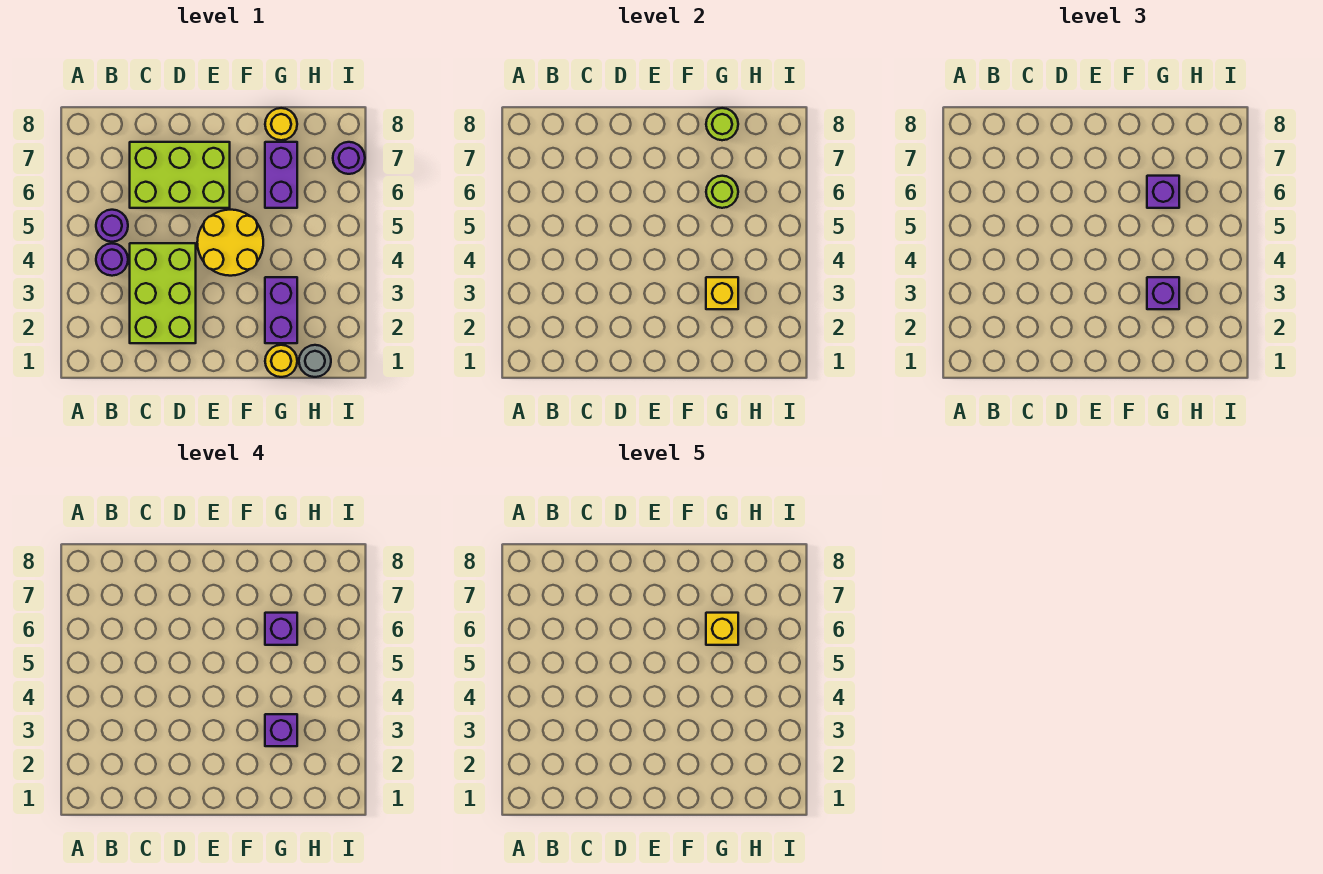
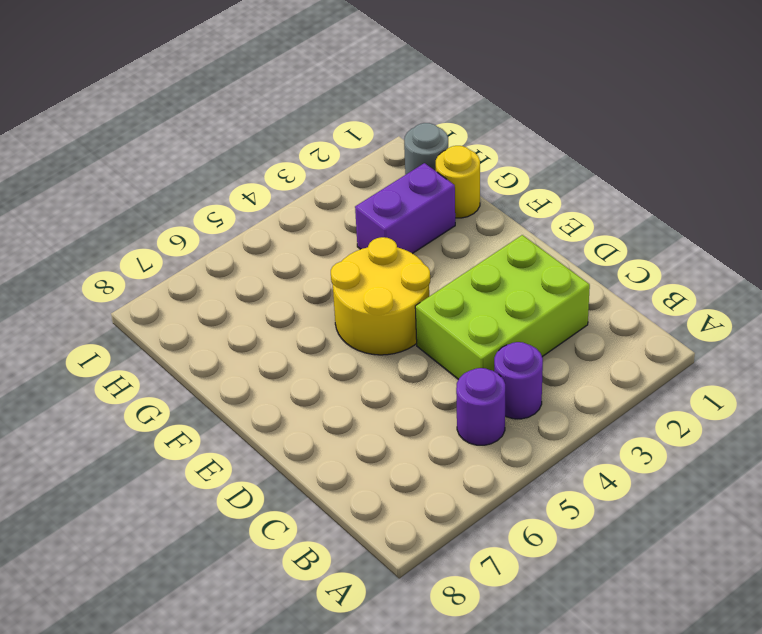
none -> lime brick C6:E7 level 1
none -> purple brick G6:G7 level 1
none -> yellow round brick G8 level 1

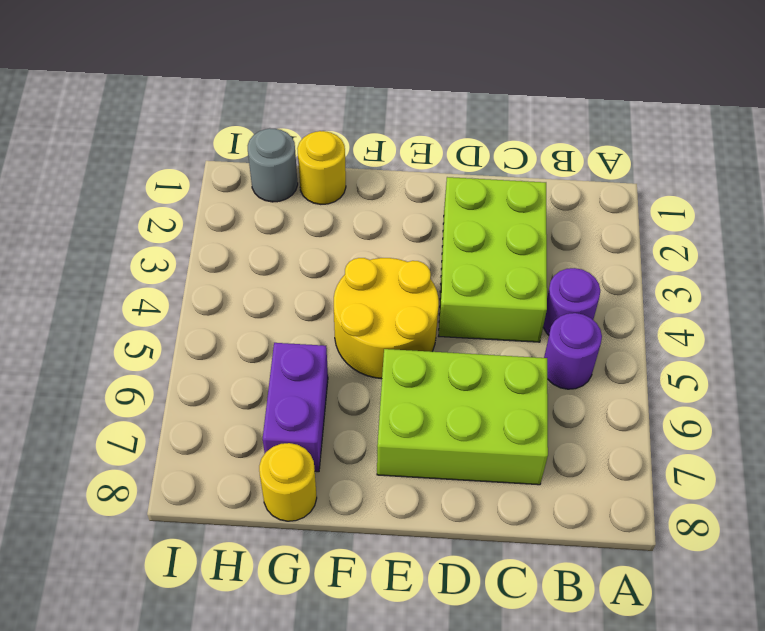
none -> purple brick G2:G3 level 1
none -> purple round brick I7 level 1
none -> yellow brick G3 level 2

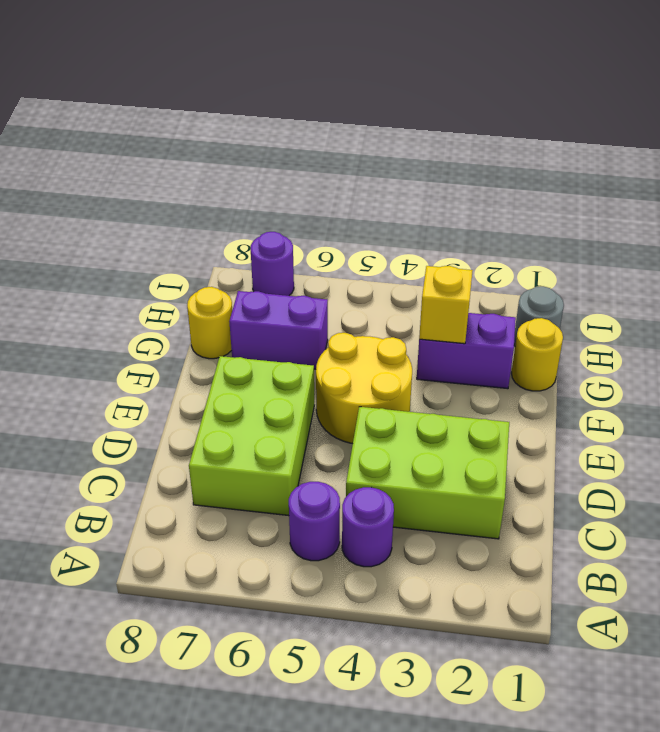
none -> lime round brick G6 level 2
none -> lime round brick G8 level 2
none -> purple brick G3 level 3

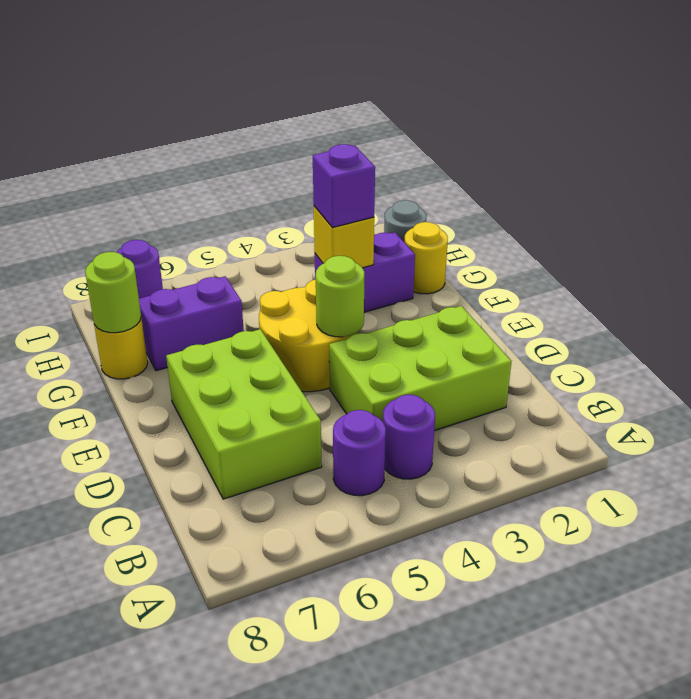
lime round brick E4 level 2 -> lime round brick G6 level 2
none -> purple brick G6 level 3
none -> purple brick G3 level 4
none -> purple brick G6 level 4

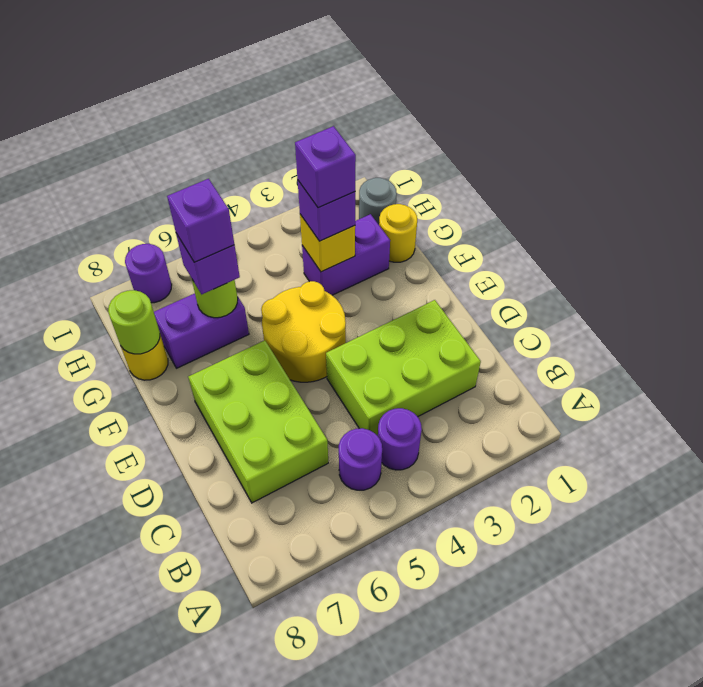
none -> yellow brick G6 level 5

